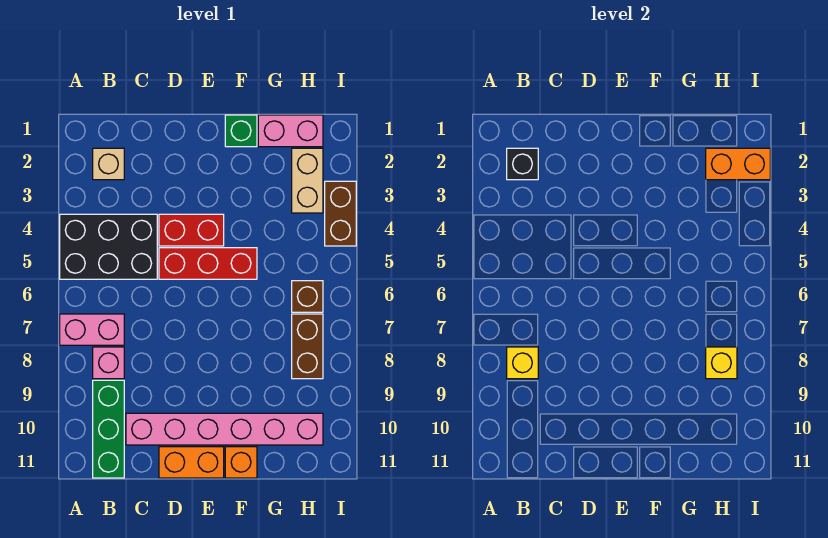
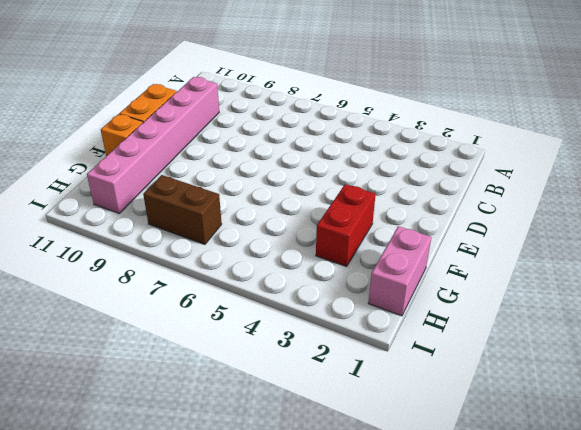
red brick F3:G3 level 1 -> red brick D4:E4 level 1
none -> black brick A4:C5 level 1
none -> pink brick A7:B7 level 1
none -> tan brick B2 level 1

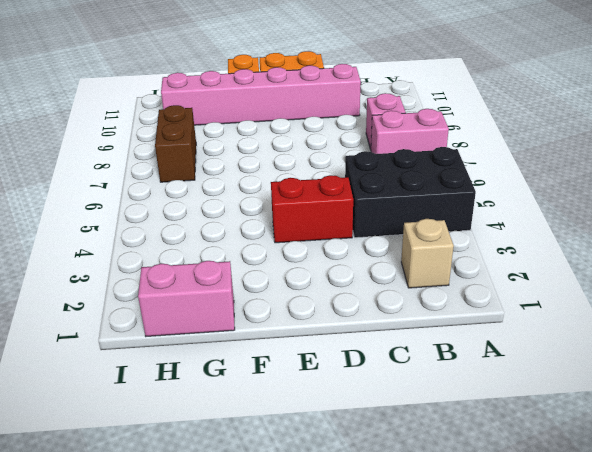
none -> green brick B9:B11 level 1
none -> red brick D5:F5 level 1
none -> green brick F1 level 1

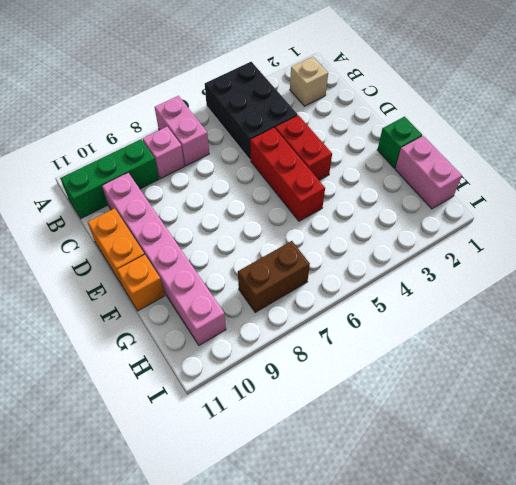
none -> tan brick H2:H3 level 1
none -> brown brick H6 level 1
none -> brown brick I3:I4 level 1

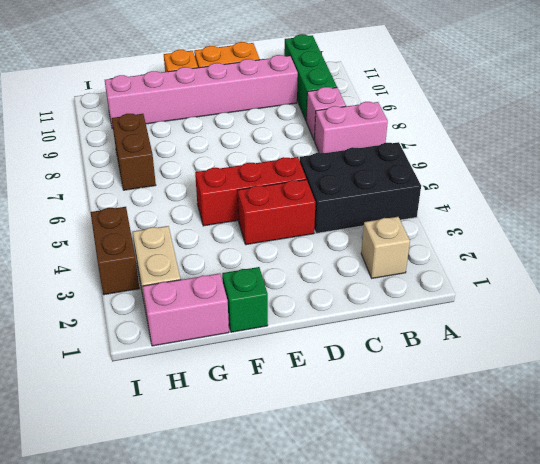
none -> brown brick H6 level 1
none -> black brick B2 level 2
none -> yellow brick B8 level 2

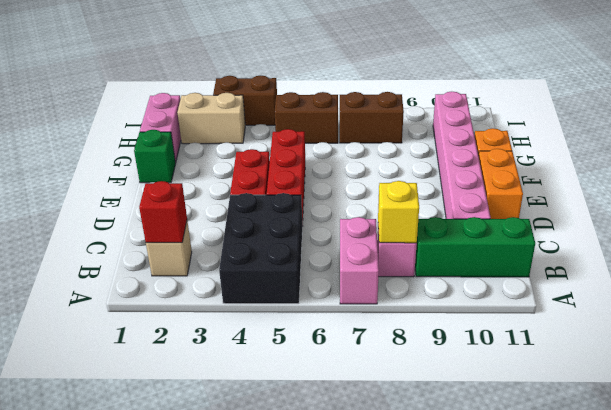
red brick B2 level 2 -> black brick B2 level 2
brown brick H5:H6 level 1 -> brown brick H6 level 1
none -> orange brick H2:I2 level 2
none -> yellow brick H8 level 2

